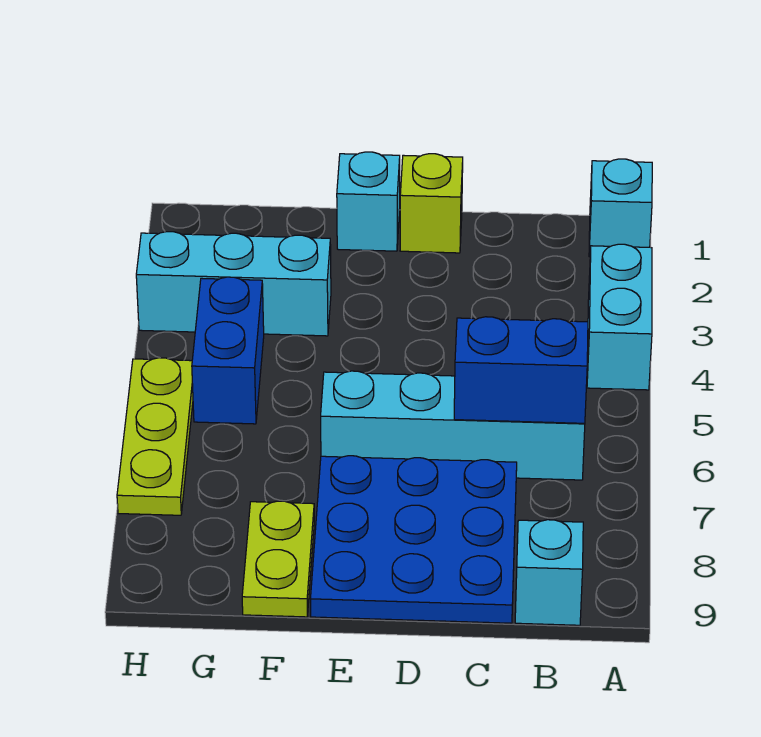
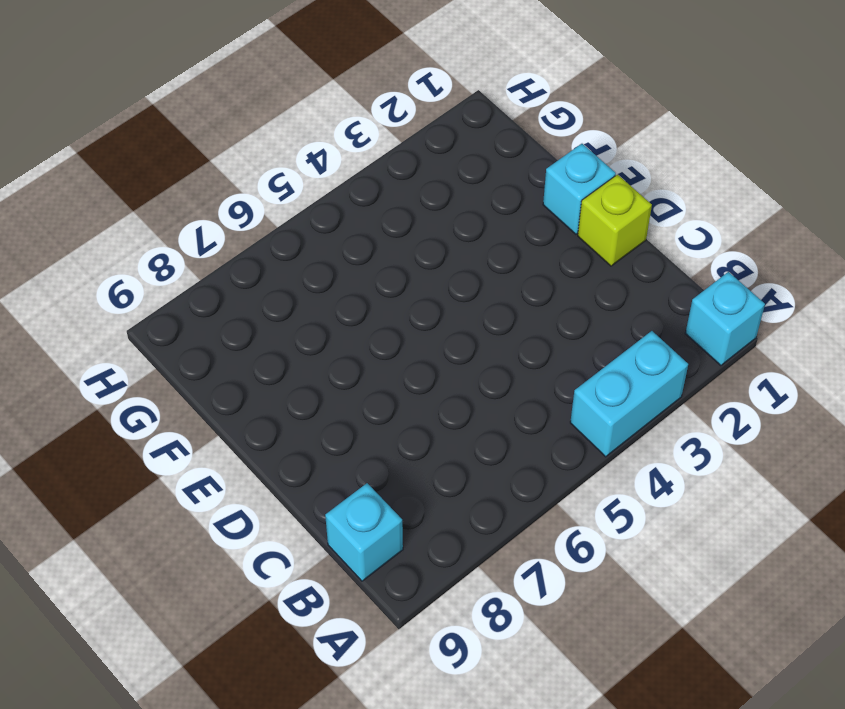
none -> cyan brick B6:E6 level 1
none -> blue plate C7:E9 level 1
none -> cyan brick F3:H3 level 1

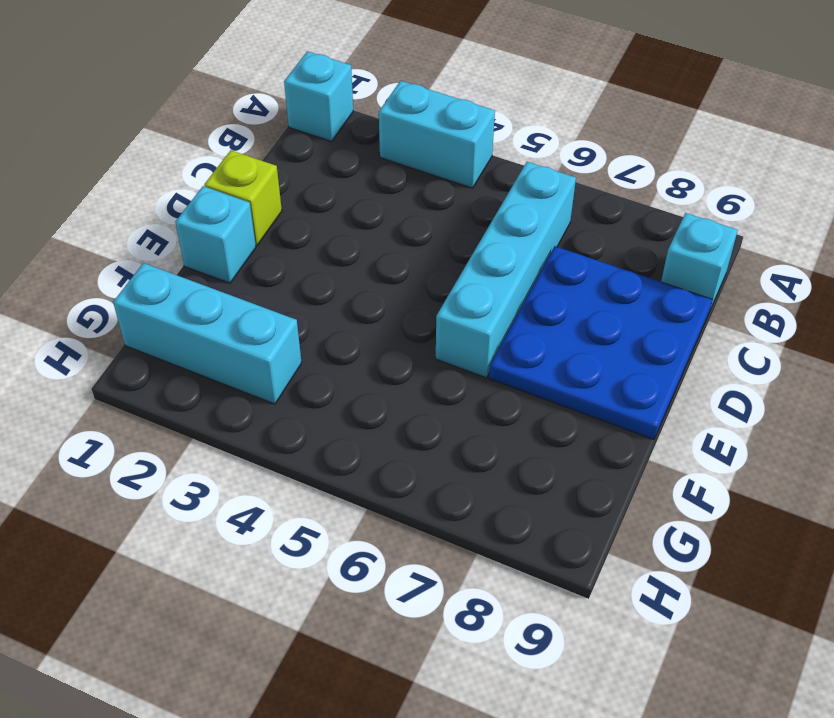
cyan brick G1:G3 level 1 -> cyan brick F3:H3 level 1
none -> lime plate F8:F9 level 1
none -> blue brick G4:G5 level 1
none -> lime plate H5:H7 level 1

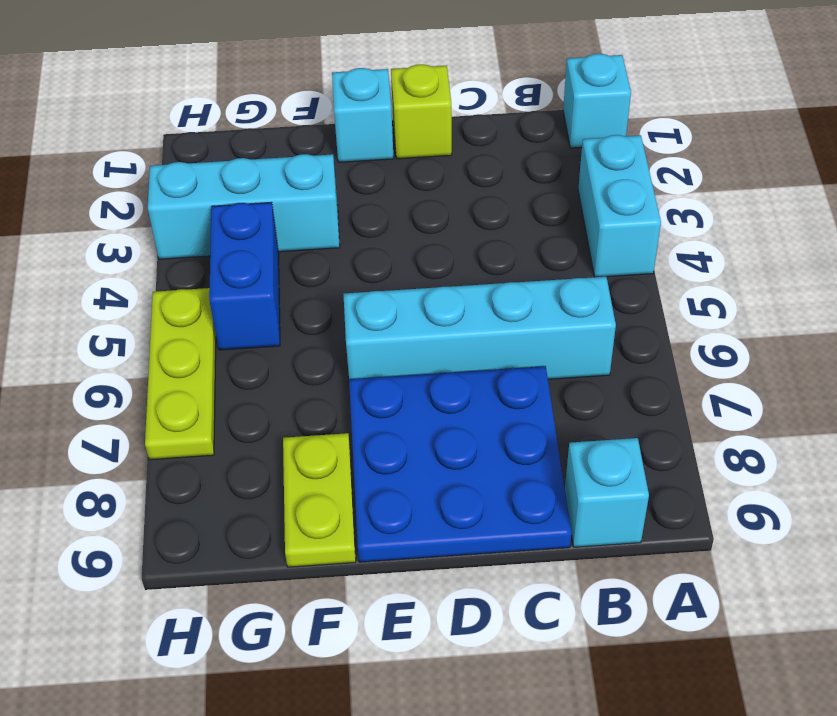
none -> blue brick B6:C6 level 2

